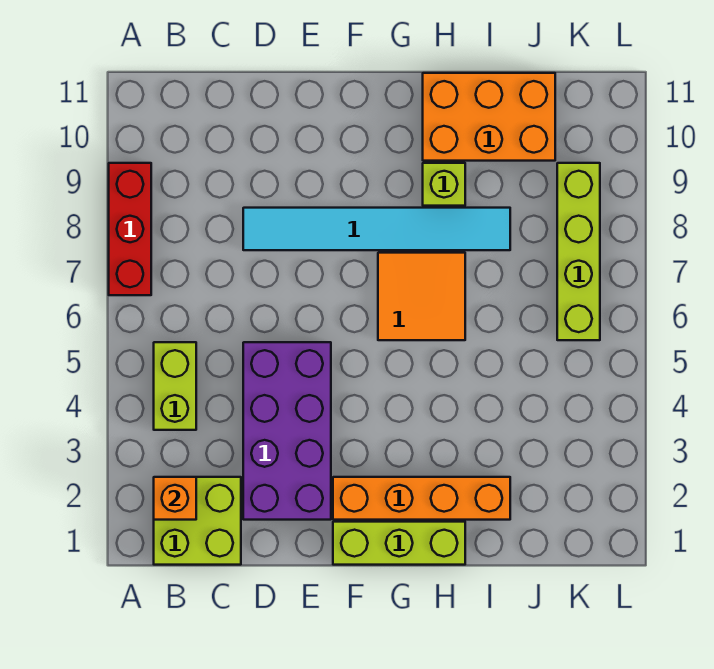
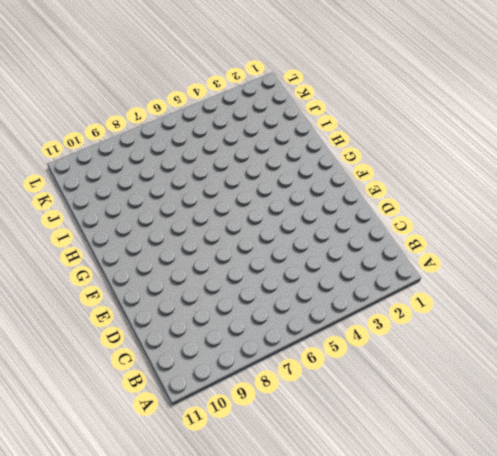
none -> red brick A7:A9 level 1
none -> lime brick B1:C2 level 1
none -> lime brick B4:B5 level 1

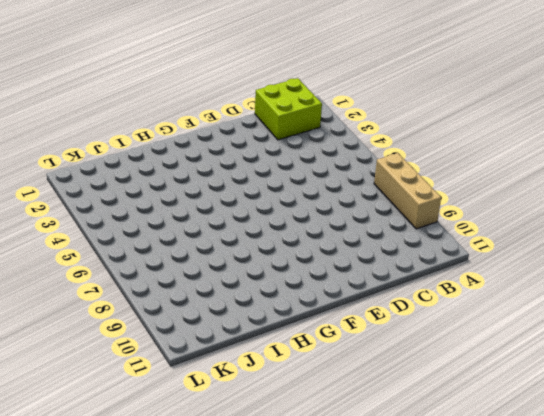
tan brick A7:A9 level 1 -> red brick A7:A9 level 1
none -> lime brick B4:B5 level 1
none -> purple brick D2:E5 level 1
none -> cyan tile D8:I8 level 1

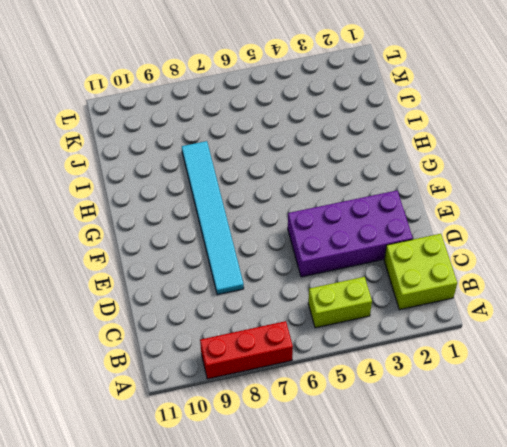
none -> lime brick F1:H1 level 1
none -> orange brick F2:I2 level 1
none -> orange tile G6:H7 level 1

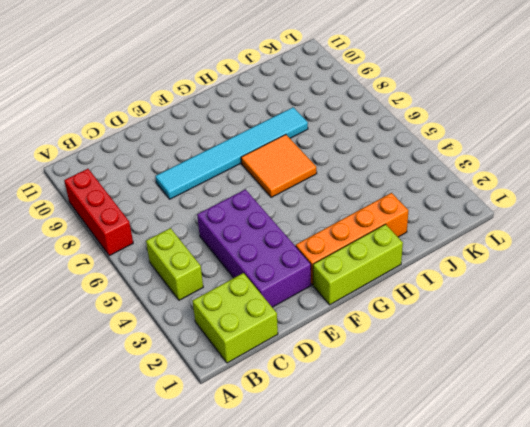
none -> lime brick H9 level 1
none -> orange brick H10:J11 level 1
none -> lime brick K6:K9 level 1

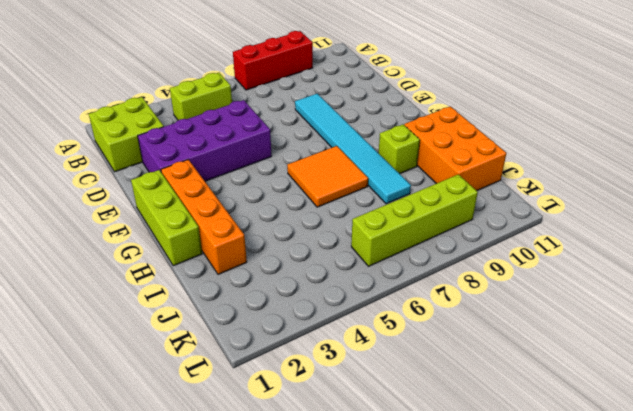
none -> orange brick B2 level 2

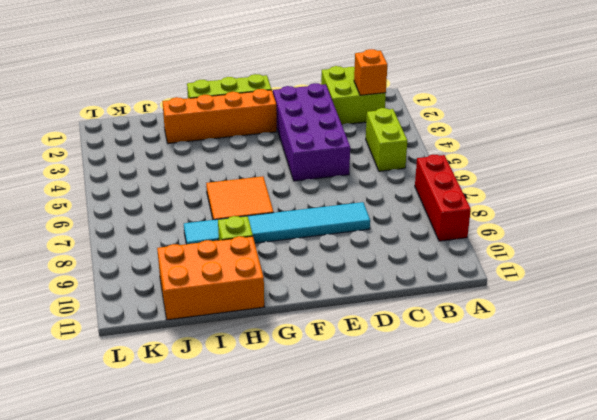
none -> lime brick K6:K9 level 1

